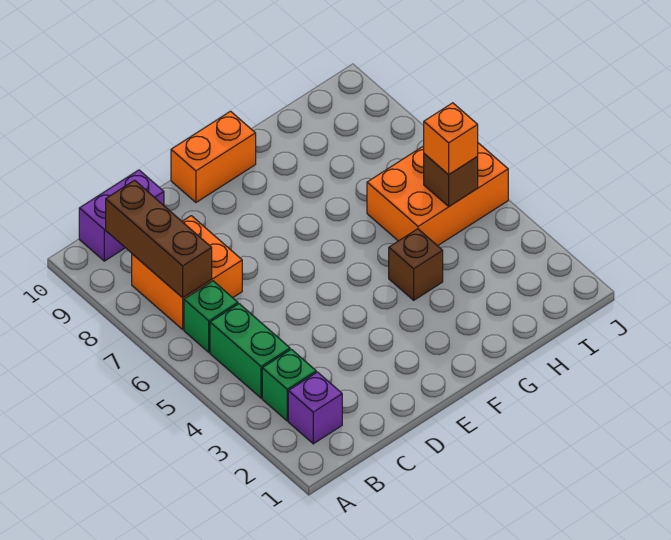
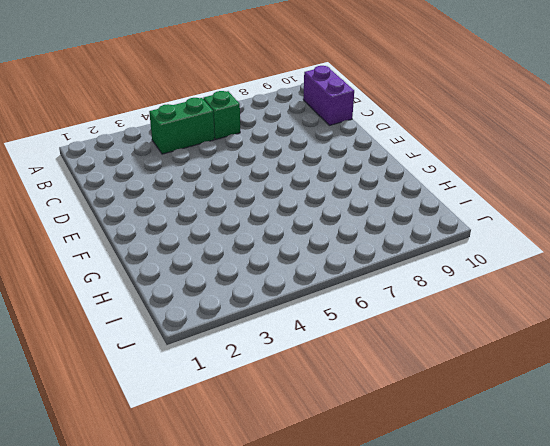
none -> purple brick B2 level 1
none -> green brick B3 level 1
none -> orange brick B7:C8 level 1

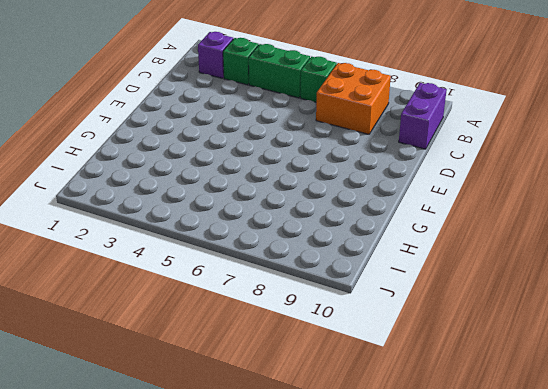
none -> orange brick E10:F10 level 1
none -> brown brick G4 level 1
none -> orange brick H5:J6 level 1

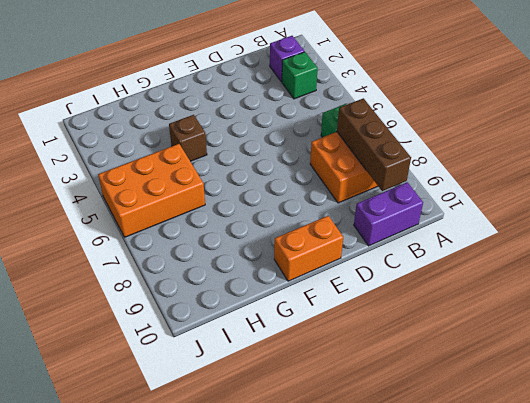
none -> green brick B4:B5 level 1
none -> brown brick I5 level 2
none -> orange brick I5 level 3

